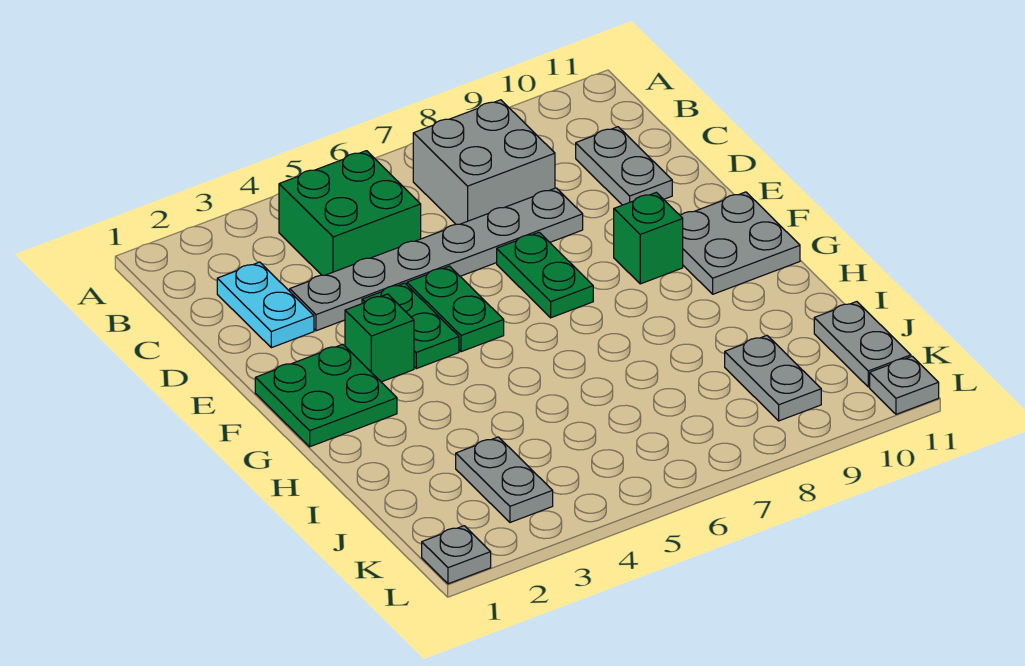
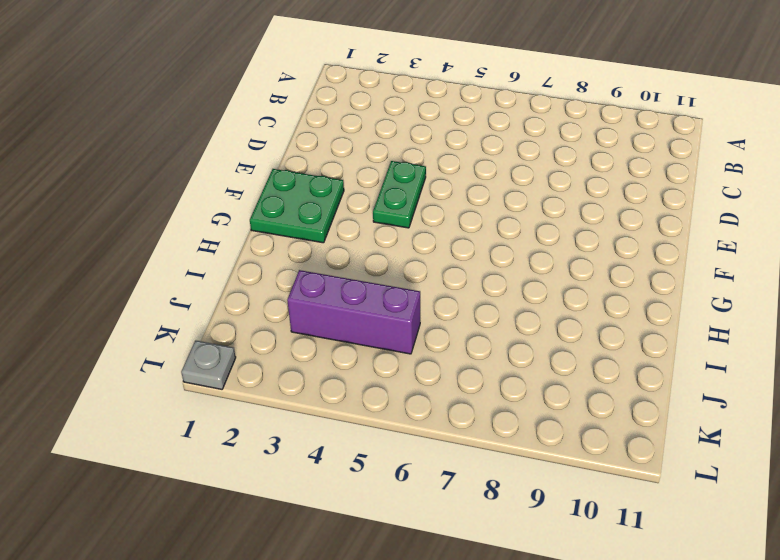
purple brick J3:J5 level 1 -> grey plate J3:K3 level 1
none -> green brick B4:C5 level 1
none -> grey brick B7:C8 level 1
none -> cyan plate C2:D2 level 1

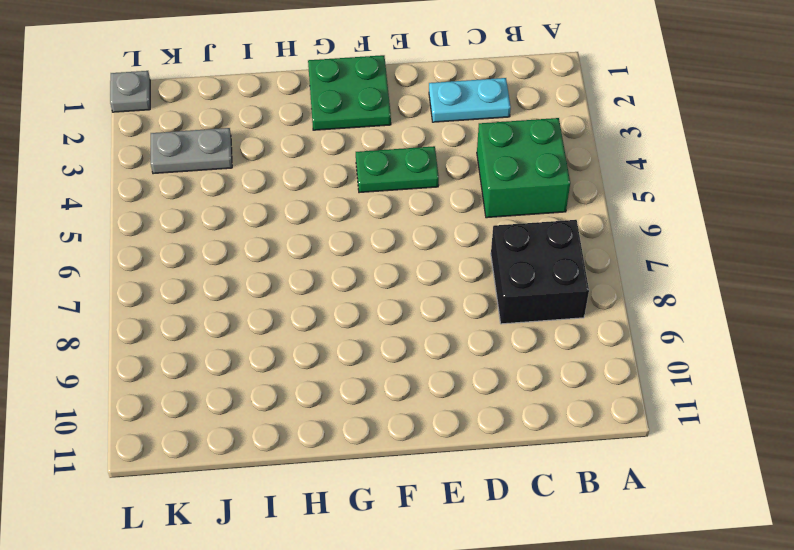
black brick B7:C8 level 1 -> grey brick B7:C8 level 1
none -> grey plate C10:D10 level 1
none -> grey plate D3:D8 level 1
none -> green plate E5:F5 level 1

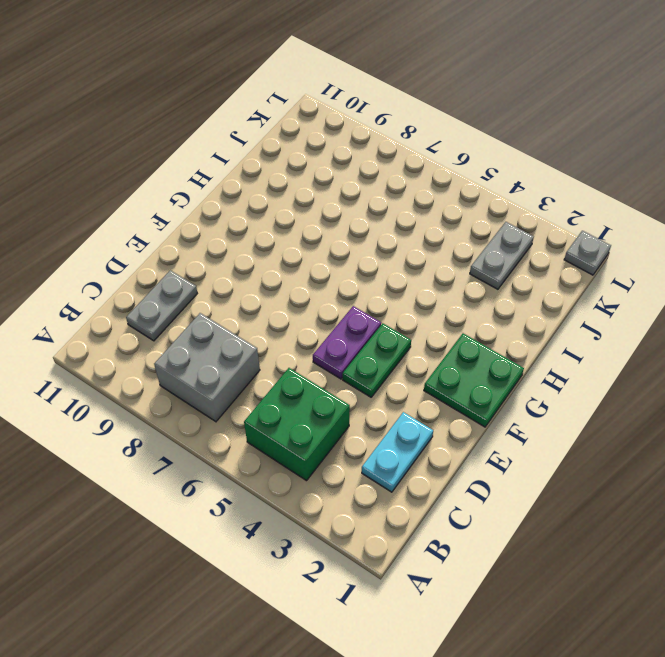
purple plate E5:F5 level 1 -> green plate E5:F5 level 1
none -> grey plate D3:D8 level 1
none -> green plate E7:F7 level 1
none -> green brick F3 level 1

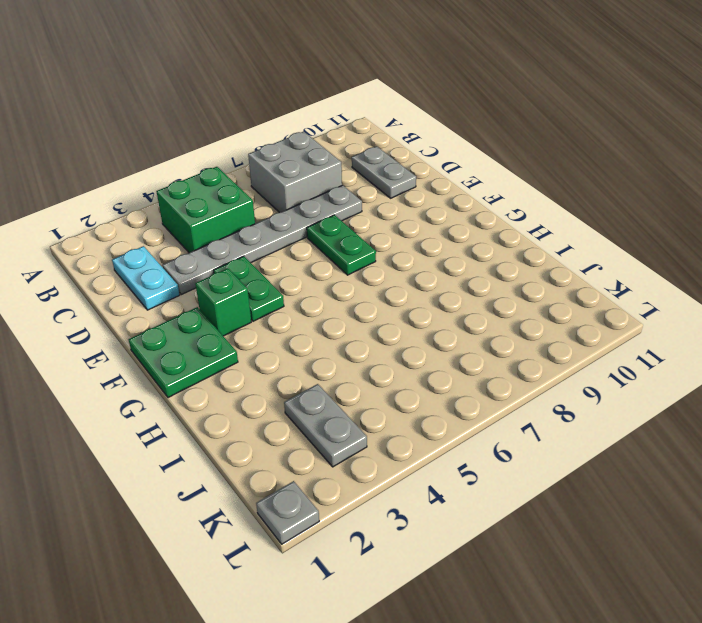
none -> green plate E5:F5 level 1
none -> green brick F9 level 1
none -> grey plate F10:G11 level 1

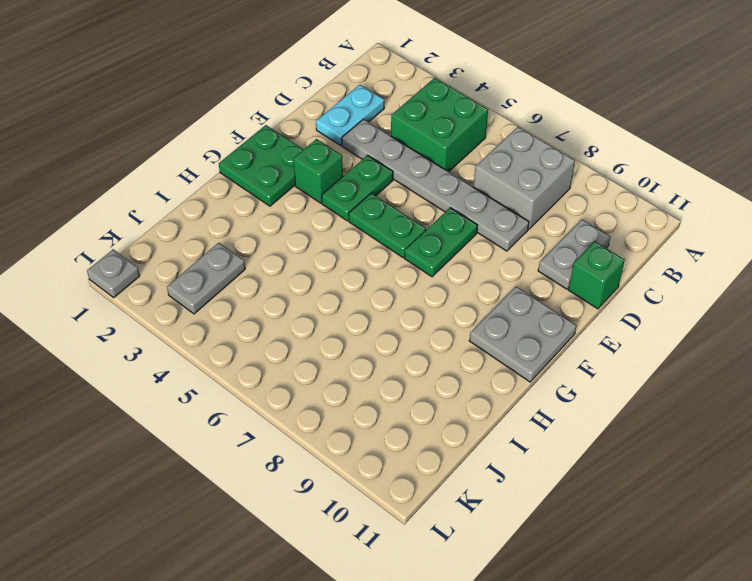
green brick D11 level 1 -> green brick F9 level 1
green plate F5:F6 level 1 -> green plate E5:F5 level 1
none -> grey plate J9:K9 level 1
none -> grey plate J11:K11 level 1
none -> grey plate L11 level 1

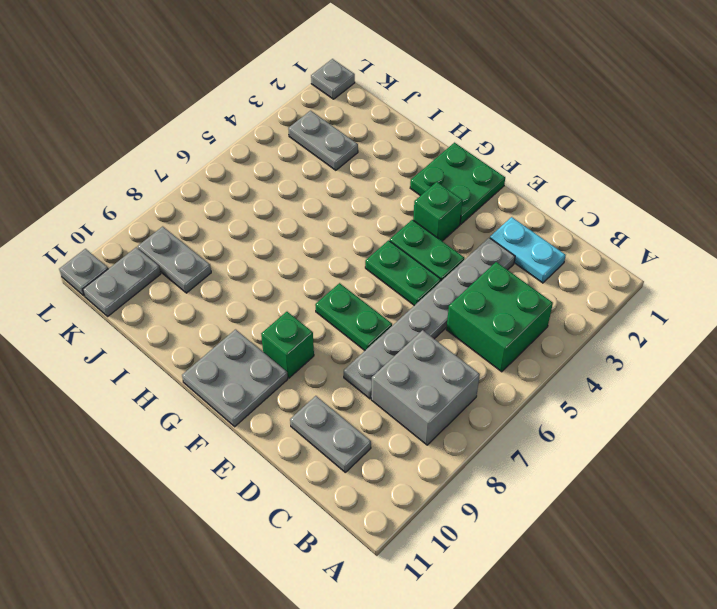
grey plate K10:K11 level 1 -> grey plate J11:K11 level 1

